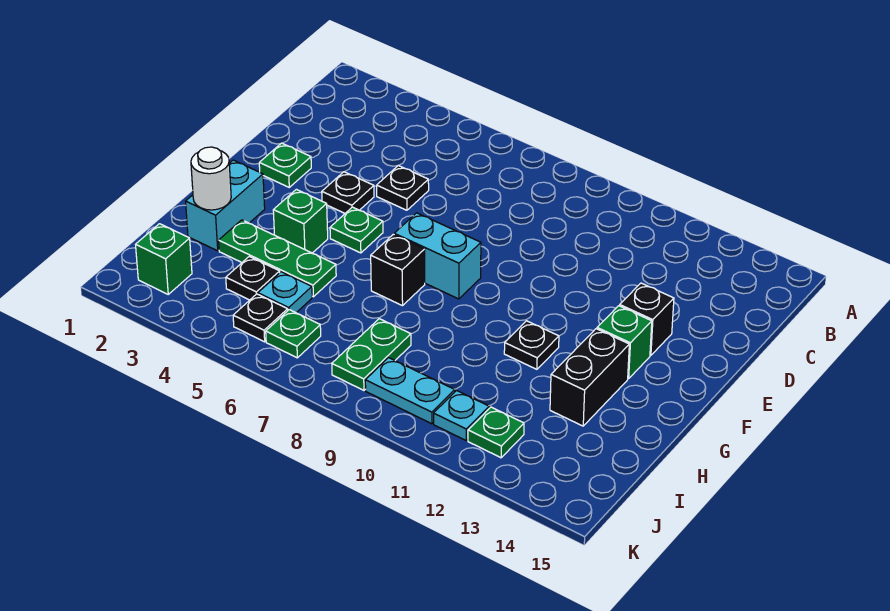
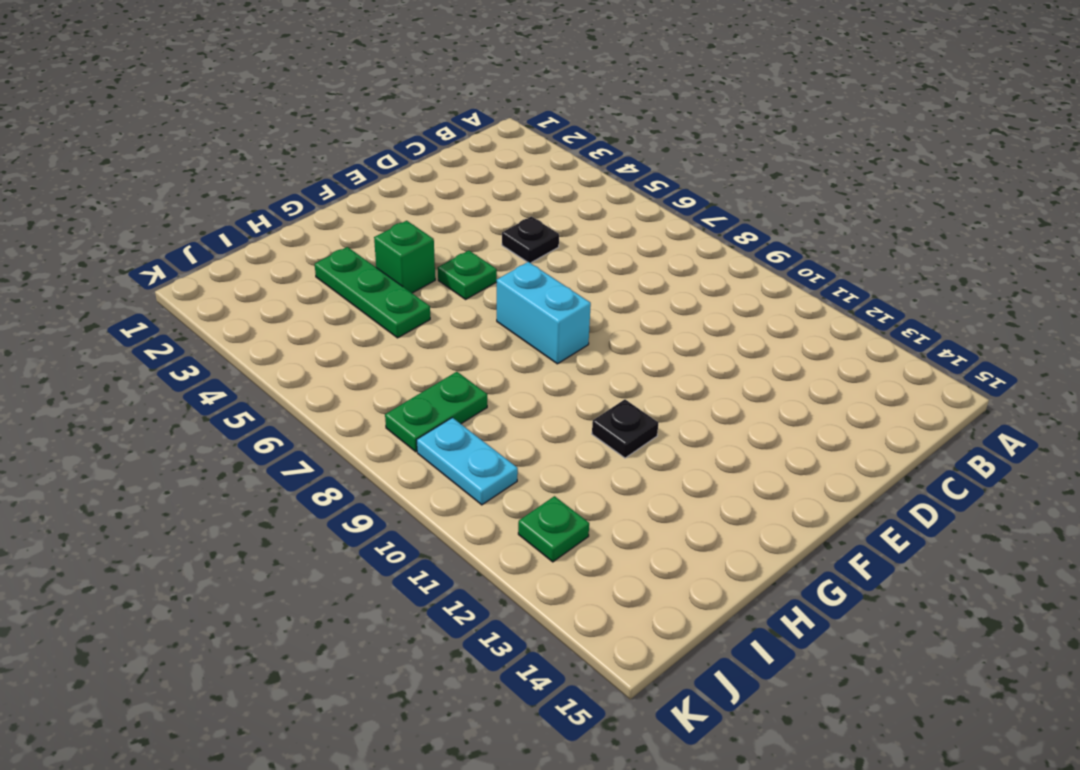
none -> green plate E2 level 1
none -> black plate E4 level 1
none -> black brick E13 level 1

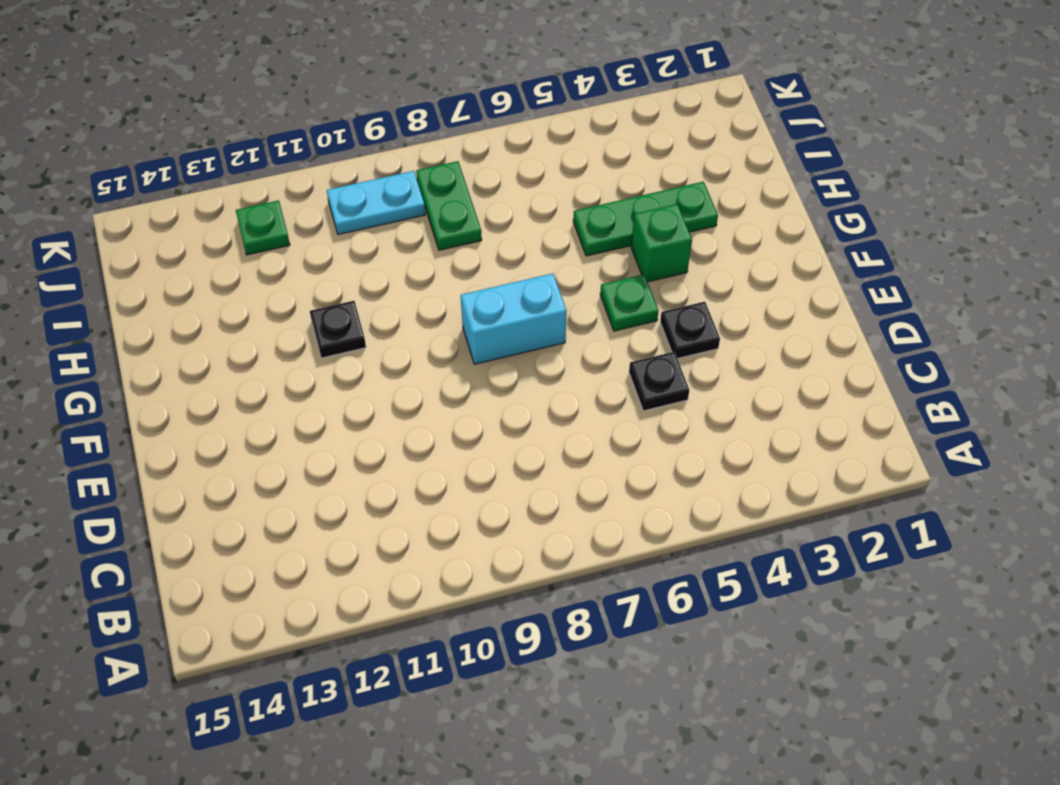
none -> green plate E2 level 1
none -> black brick E13 level 1
none -> green brick F13 level 1

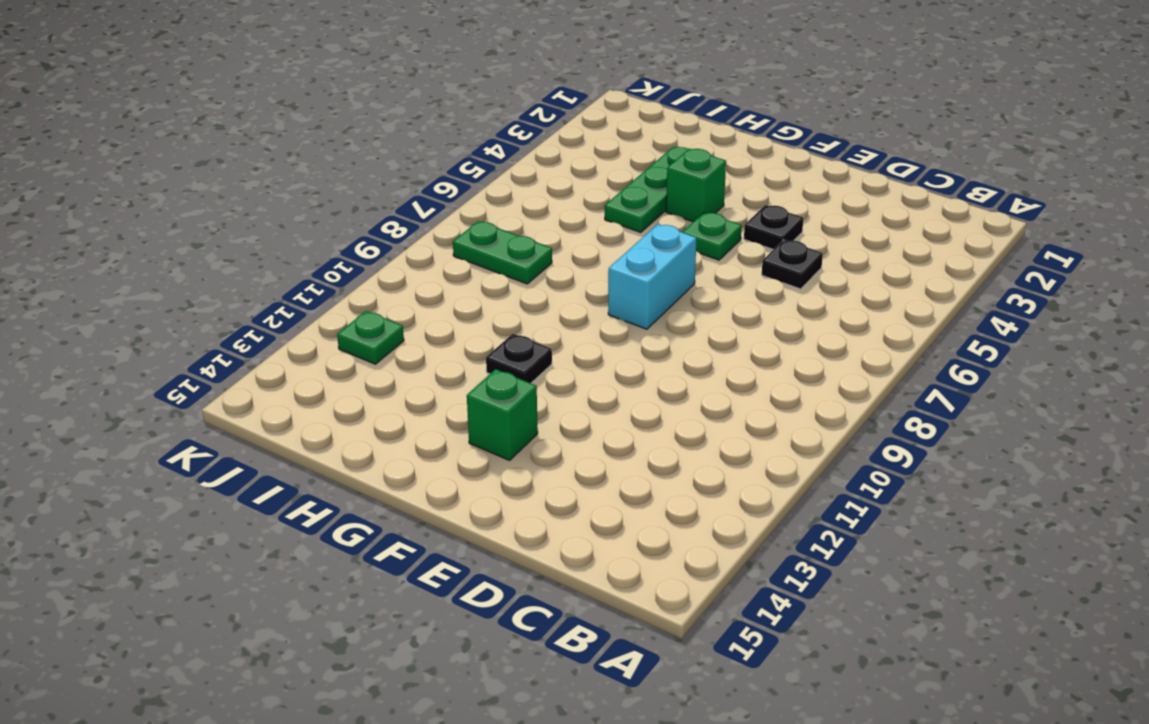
none -> green plate E2 level 1
none -> black brick E13 level 1
none -> cyan brick G2:H2 level 1

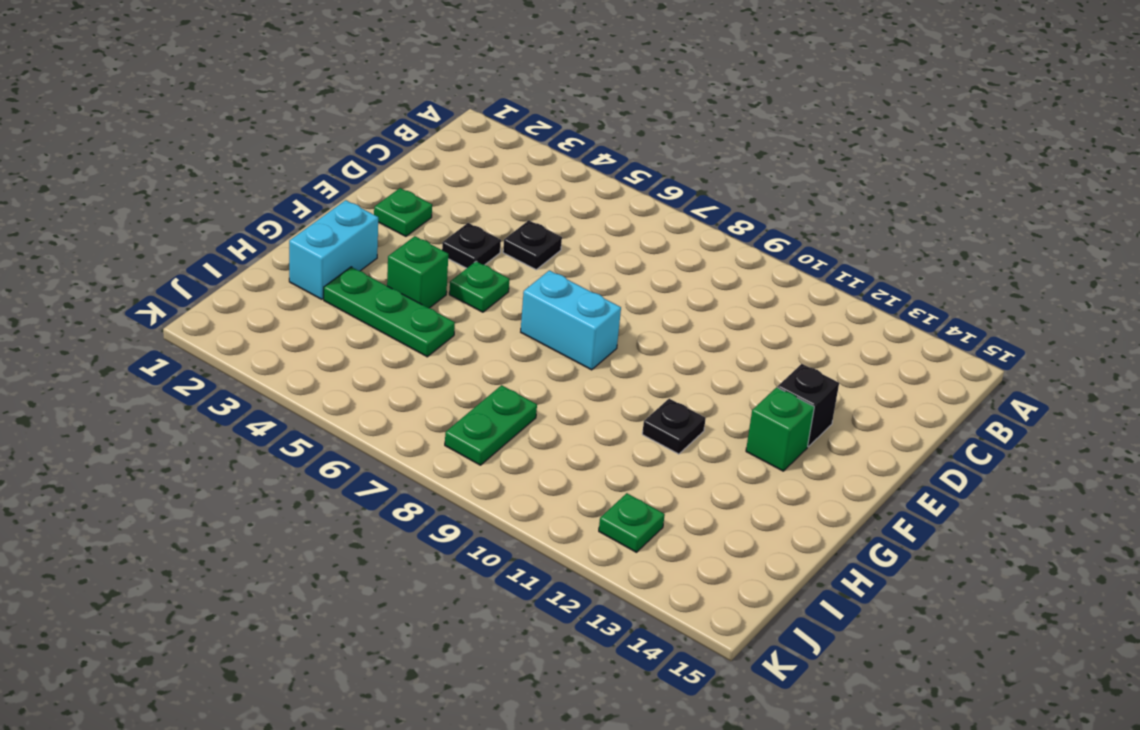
none -> black brick G7 level 1
none -> black brick G13:H13 level 1
none -> black plate I4 level 1

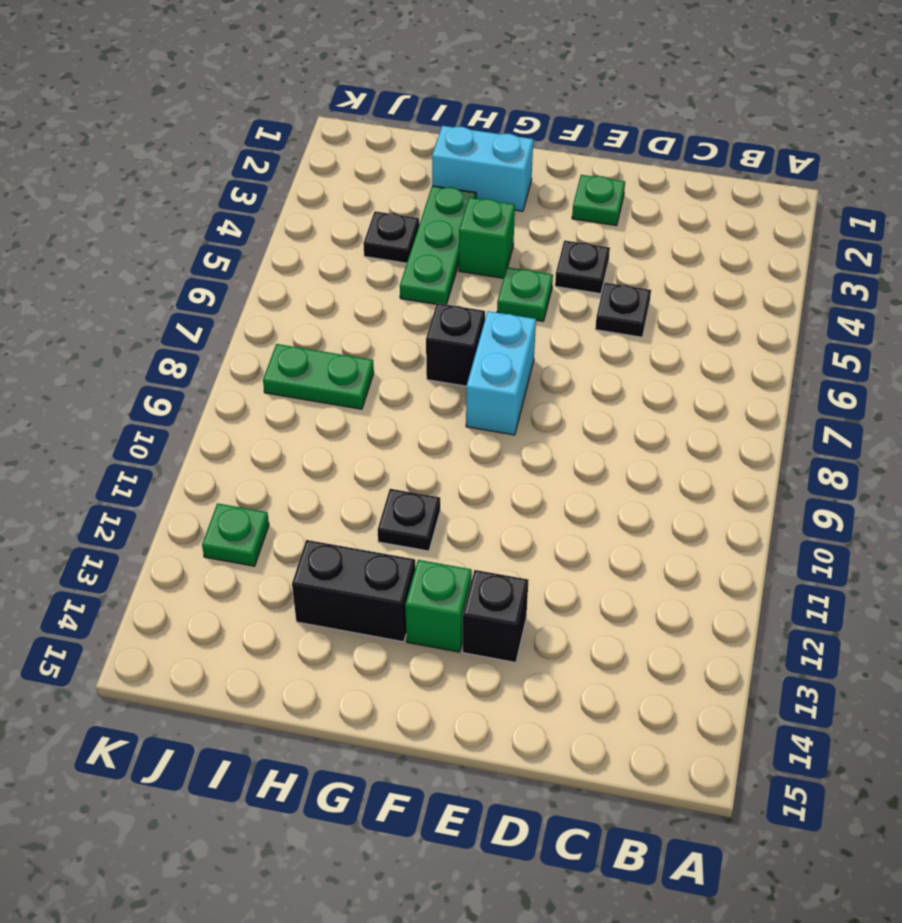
none -> cyan plate I5 level 1
none -> green brick J2 level 1
none -> black plate J5 level 1

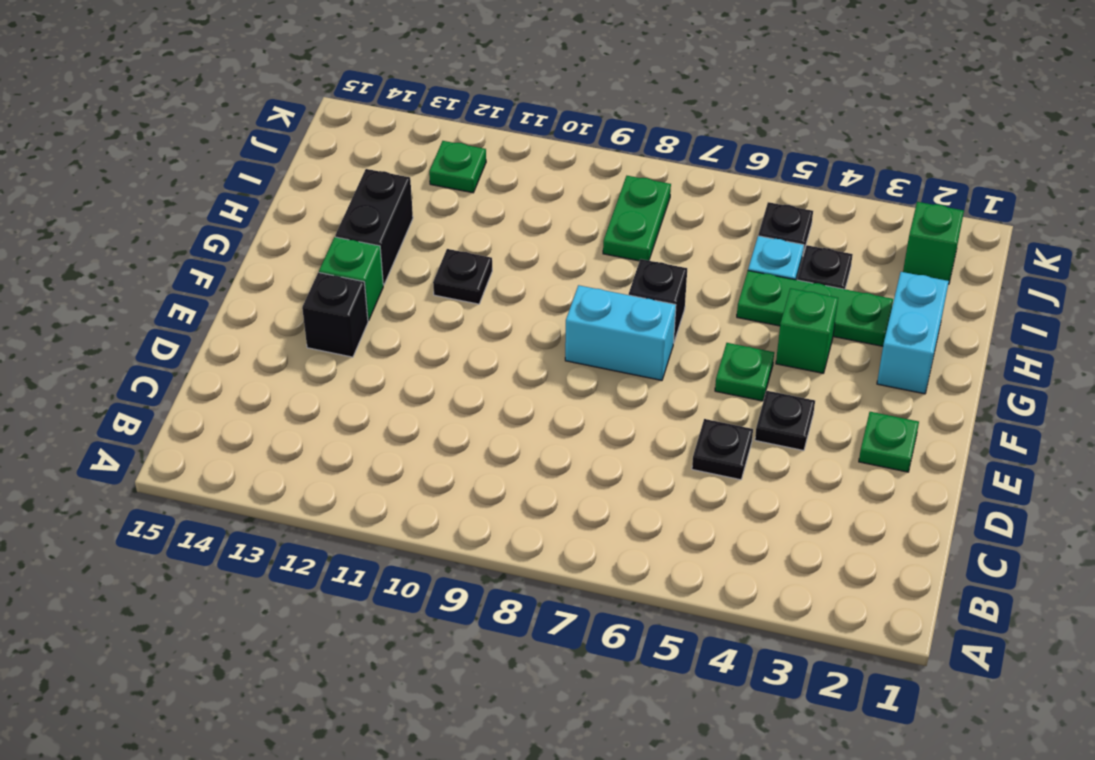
none -> green plate J6 level 1
none -> cyan plate J9:J10 level 1
none -> cyan plate J11 level 1

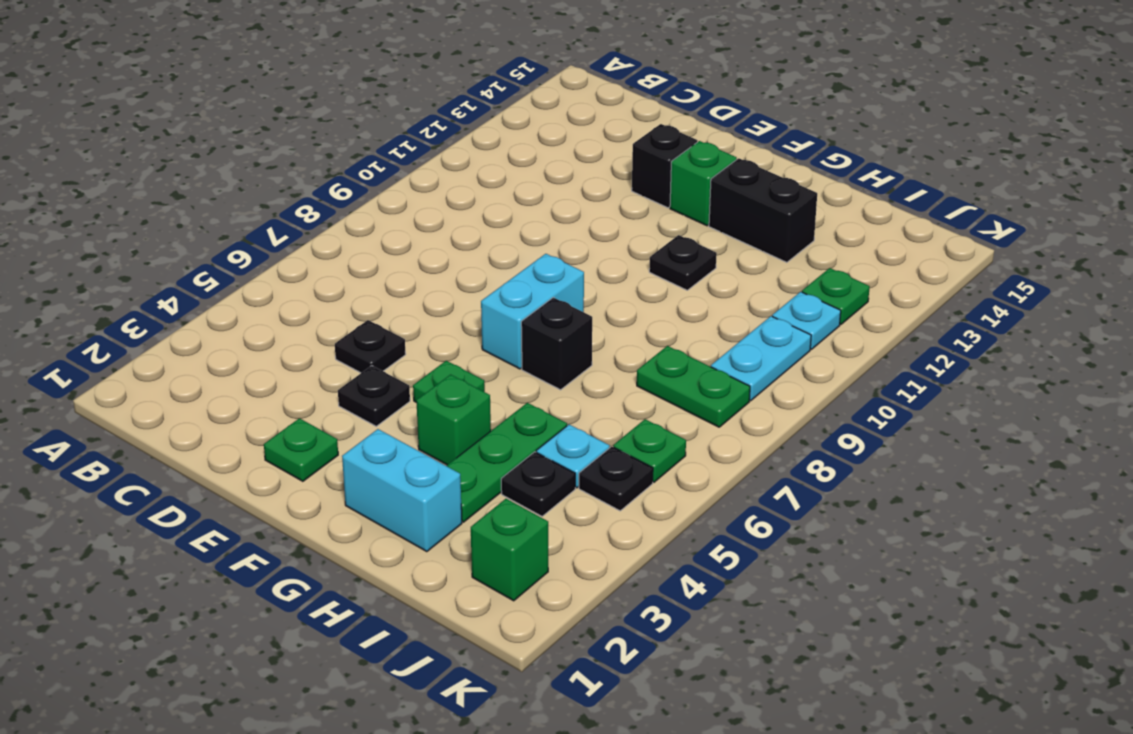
none -> white round brick H2 level 2

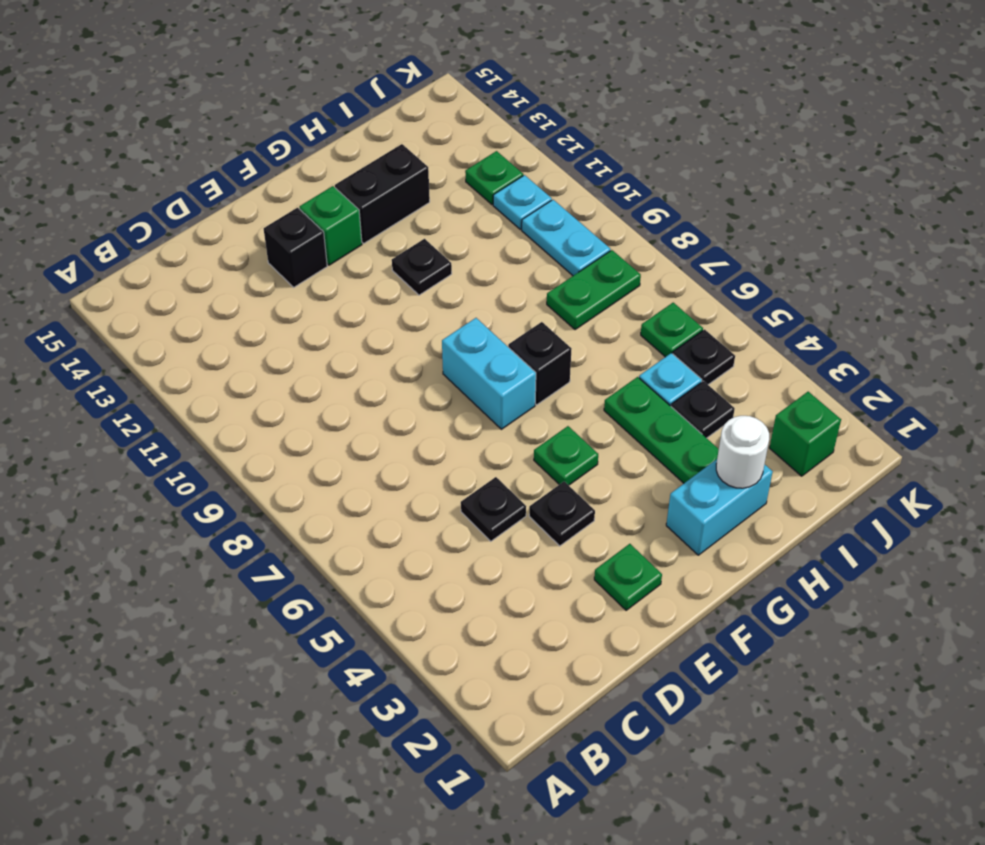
none -> green brick G4 level 1

